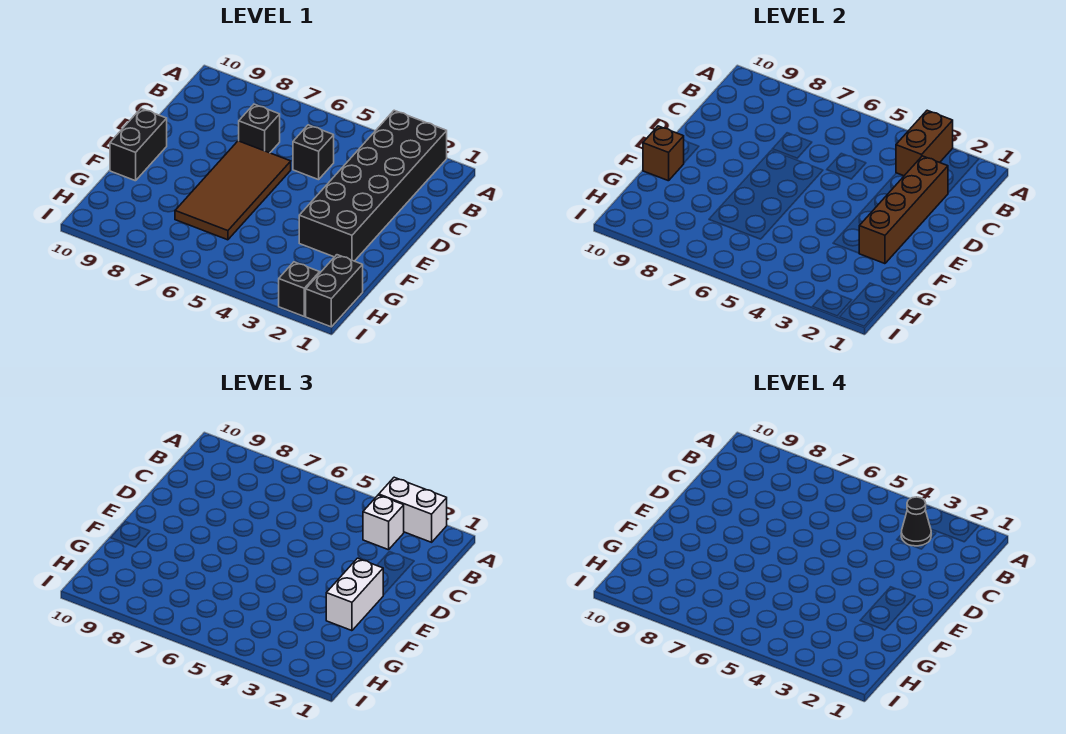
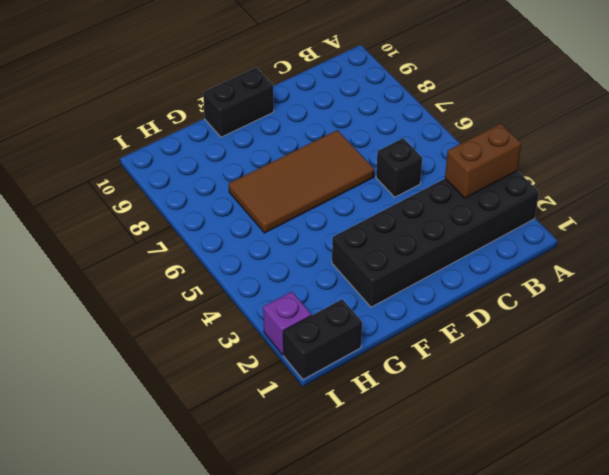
purple brick I2 level 1 -> black brick I2 level 1
none -> black brick C7 level 1
none -> brown brick C2:F2 level 2
none -> brown brick F10 level 2

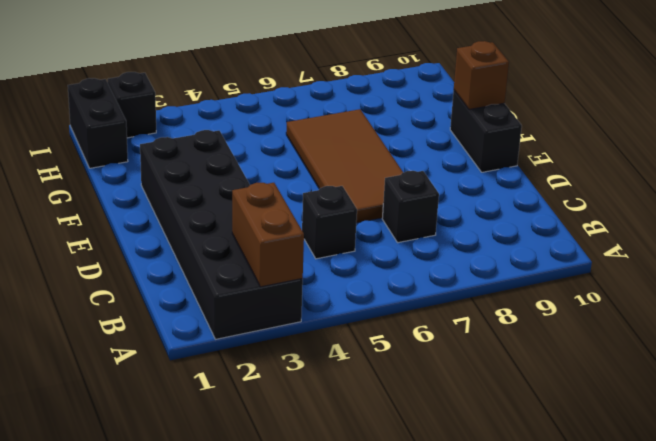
none -> brown brick C2:F2 level 2
none -> white brick A2:A3 level 3
none -> white brick B3 level 3

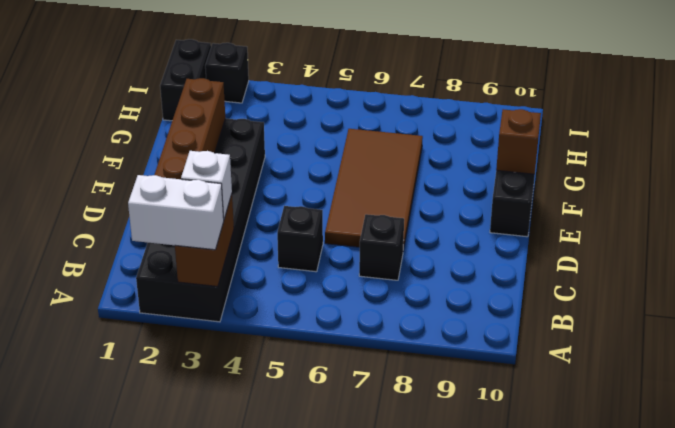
none -> white brick E2:F2 level 3
none -> black cone B3 level 4

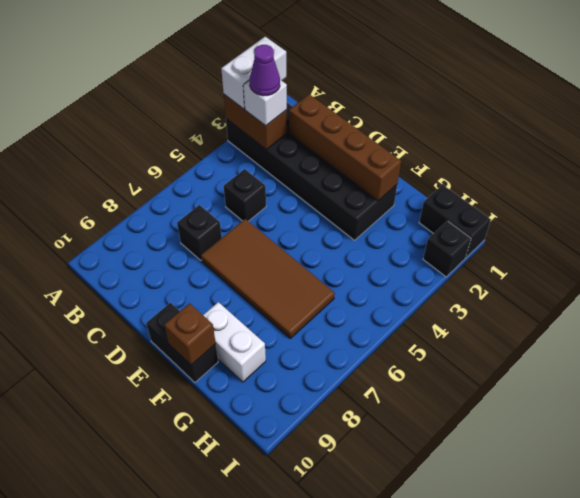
purple cone B3 level 4 -> black cone B3 level 4
white brick F9:G9 level 1 -> white brick E2:F2 level 3

